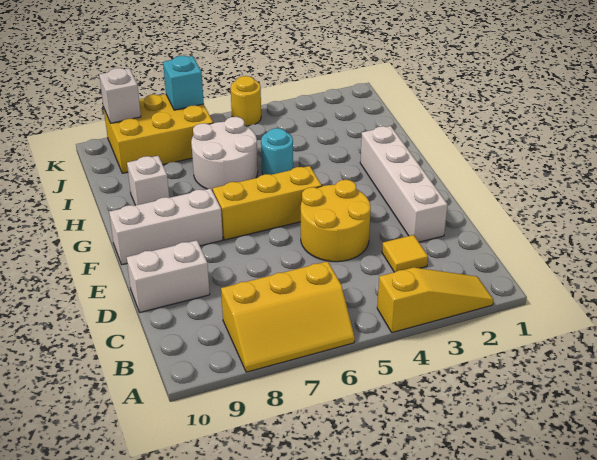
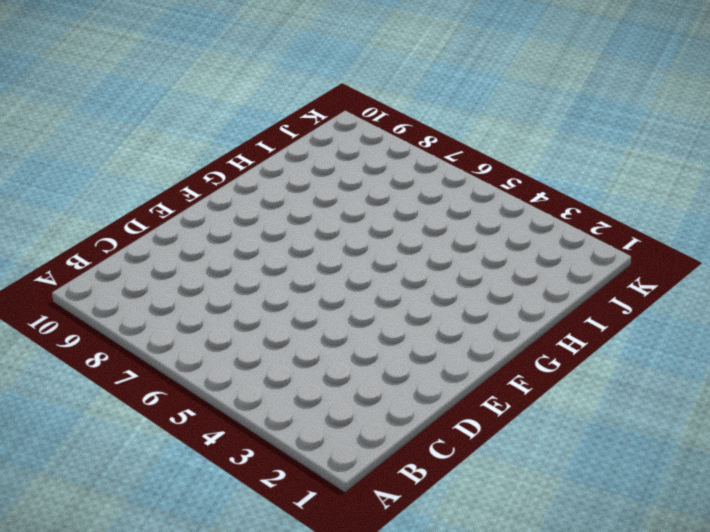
none -> yellow slope A2:A4 level 1 top 4
none -> yellow slope A6:B8 level 1 top B
none -> yellow tile C3 level 1

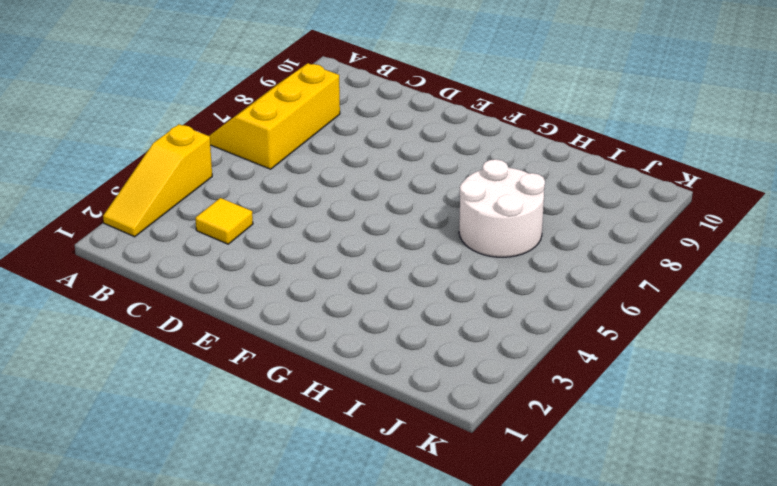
none -> white brick D2:G2 level 1
none -> yellow round brick D4:E5 level 1
none -> white brick D9:D10 level 1

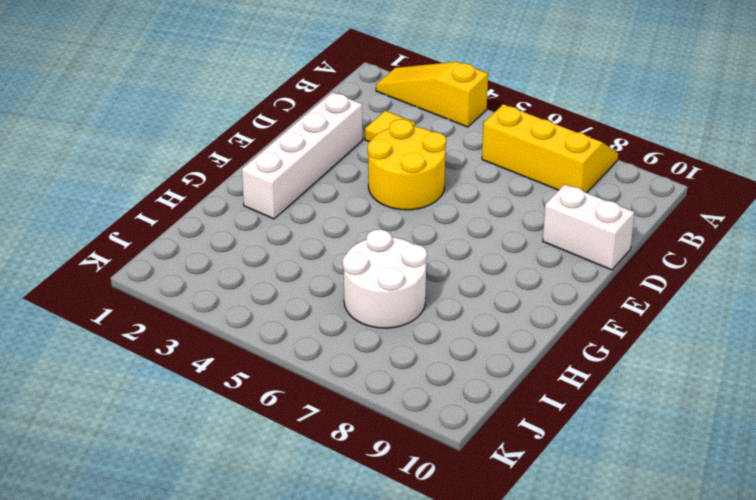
none -> yellow brick F5:F7 level 1
none -> white brick F8:F10 level 1
none -> cyan round brick H5 level 1

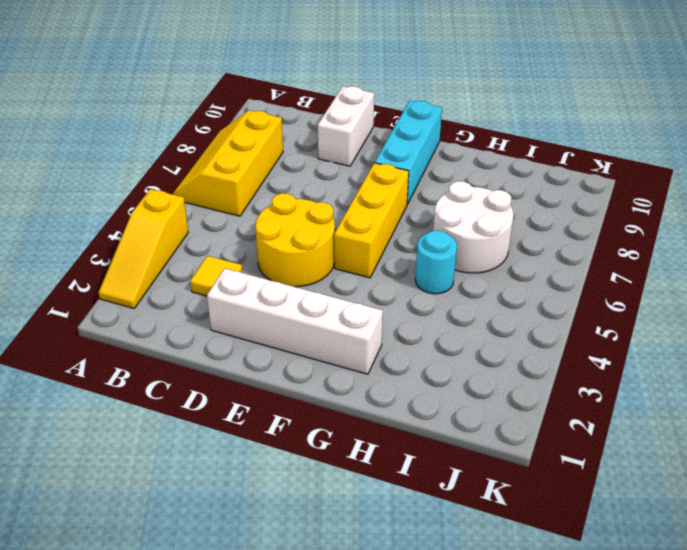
cyan brick F8:F10 level 1 -> white brick F8:F10 level 1
none -> white brick H9 level 1
none -> yellow brick J7:K9 level 1
none -> yellow round brick K5 level 1

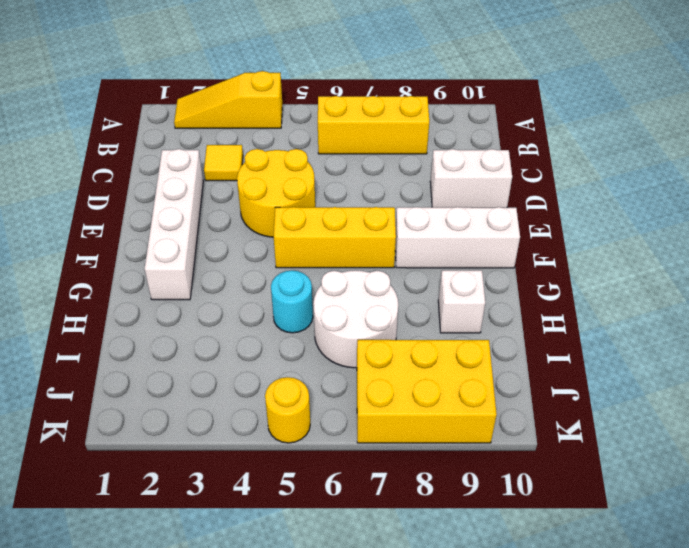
none -> cyan brick K7 level 2
none -> white brick K9 level 2

